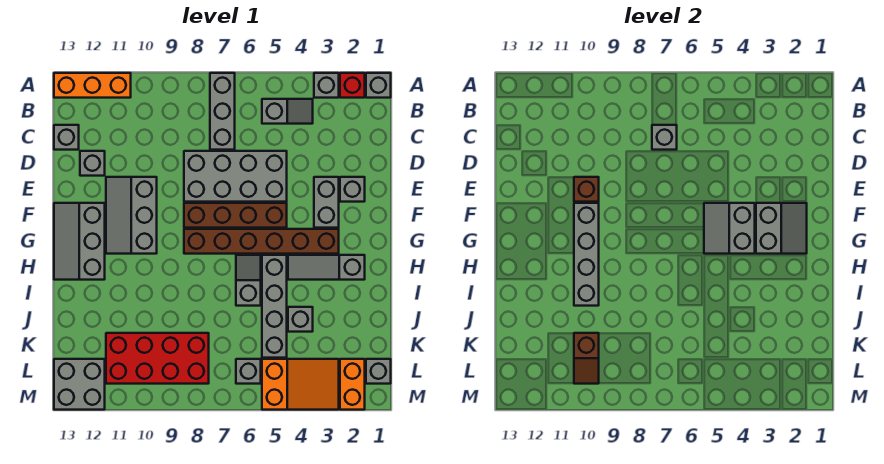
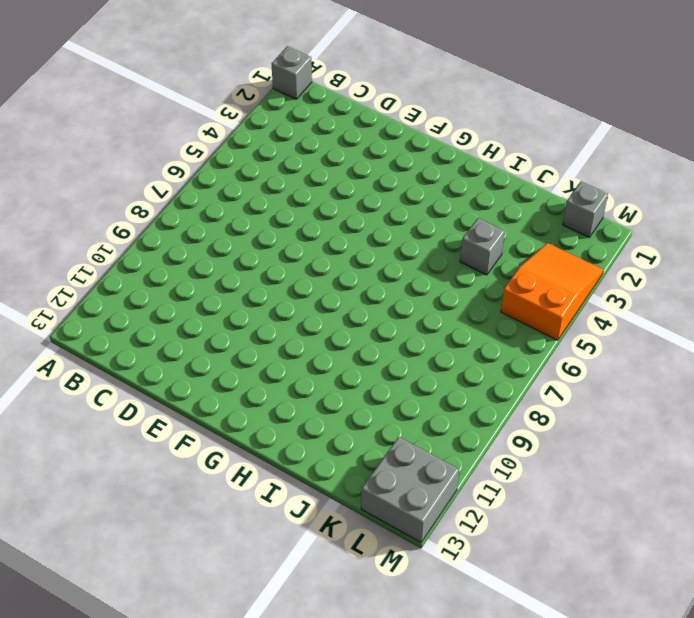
none -> red brick A2 level 1
none -> grey brick A3 level 1
none -> grey brick A7:C7 level 1
none -> orange brick A11:A13 level 1

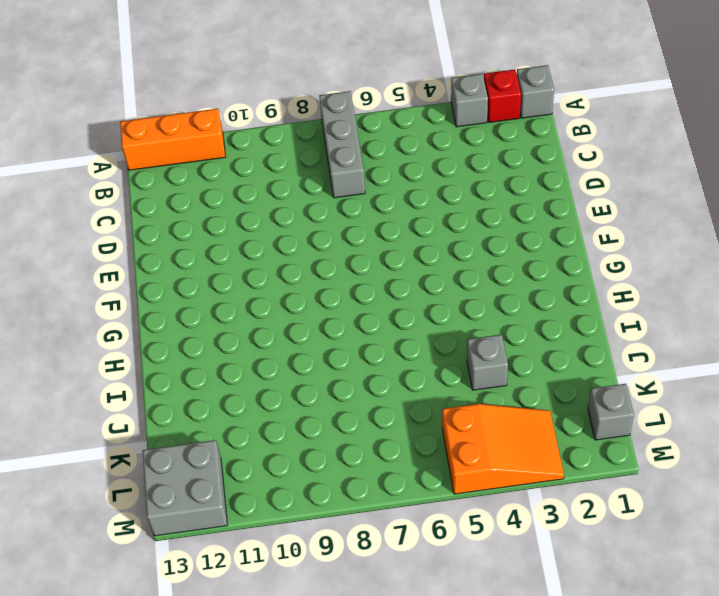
none -> grey slope B4:B5 level 1 top 5
none -> grey brick C13 level 1
none -> grey brick D5:E8 level 1
none -> grey brick D12 level 1

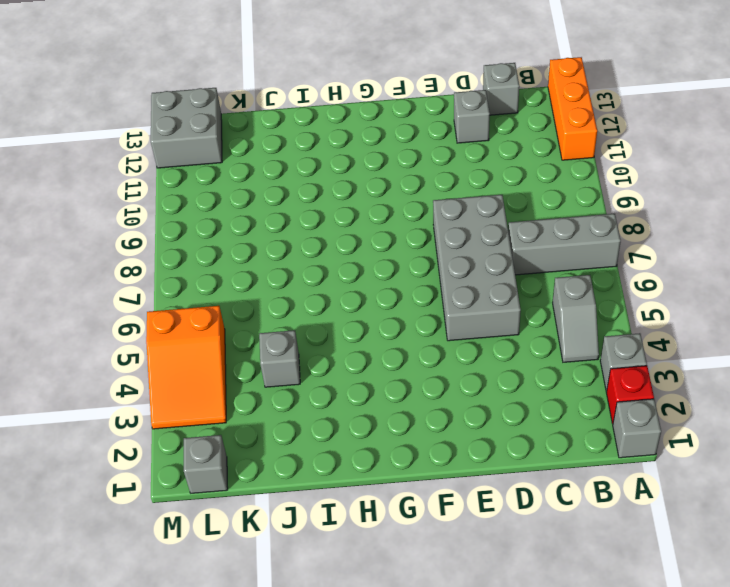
none -> grey brick E2 level 1
none -> grey brick E3:F3 level 1
none -> grey slope E10:G11 level 1 top 10
none -> brown brick F5:F8 level 1

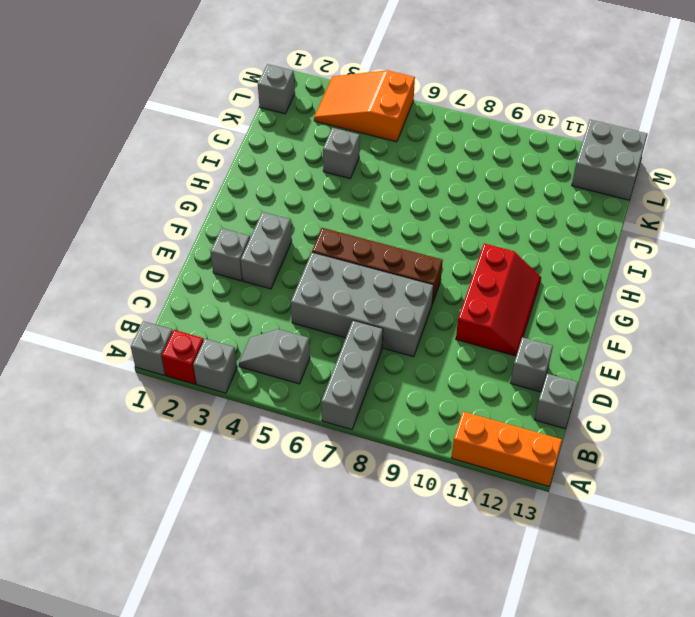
red slope E10:G11 level 1 top 10 -> grey slope E10:G11 level 1 top 10
none -> grey slope F12:H13 level 1 top 12
none -> brown brick G3:G8 level 1
none -> grey slope H2:H4 level 1 top 2
none -> grey brick H5:K5 level 1

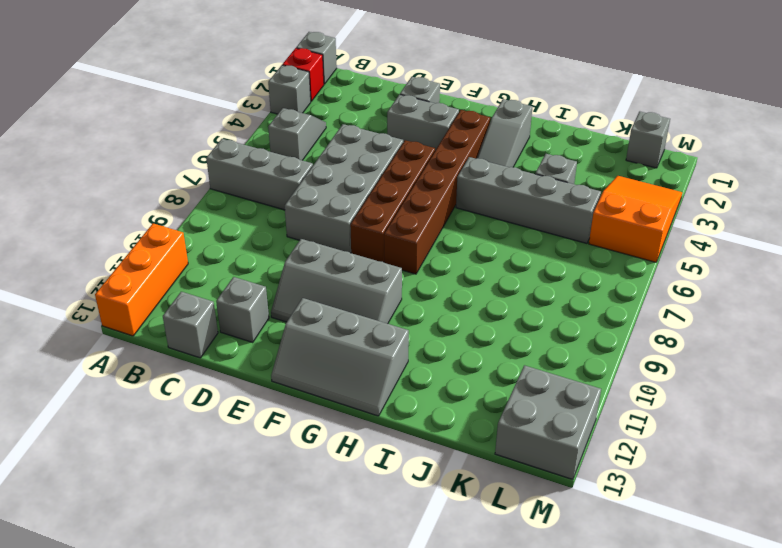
none -> grey slope H6:I6 level 1 top I
none -> red brick K8:L11 level 1
none -> orange brick L2:M2 level 1
none -> grey brick L6 level 1

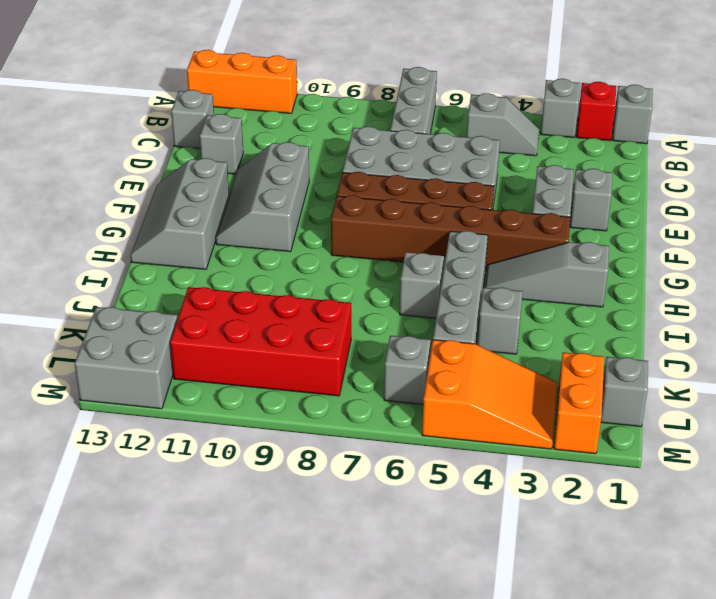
none -> grey brick C7 level 2
none -> brown brick E10 level 2
none -> grey slope F2:G3 level 2 top 3
none -> grey slope F4:G5 level 2 top 4

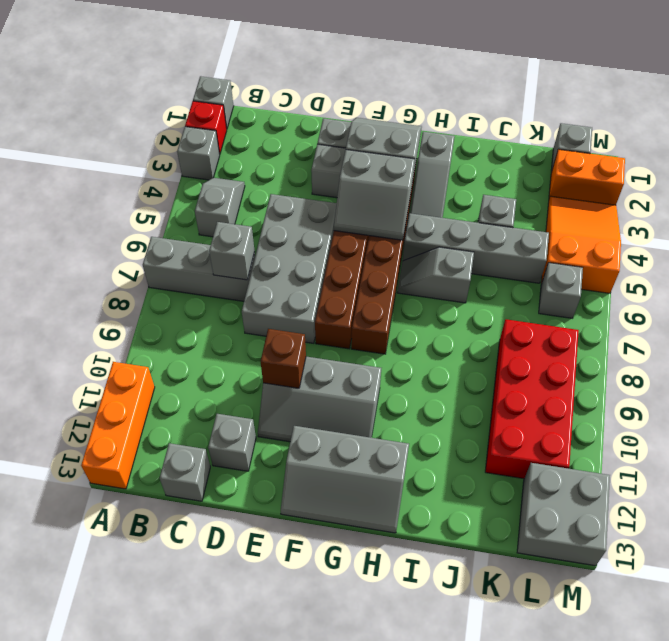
none -> grey brick F10:I10 level 2
none -> brown slope K10:L10 level 2 top K

